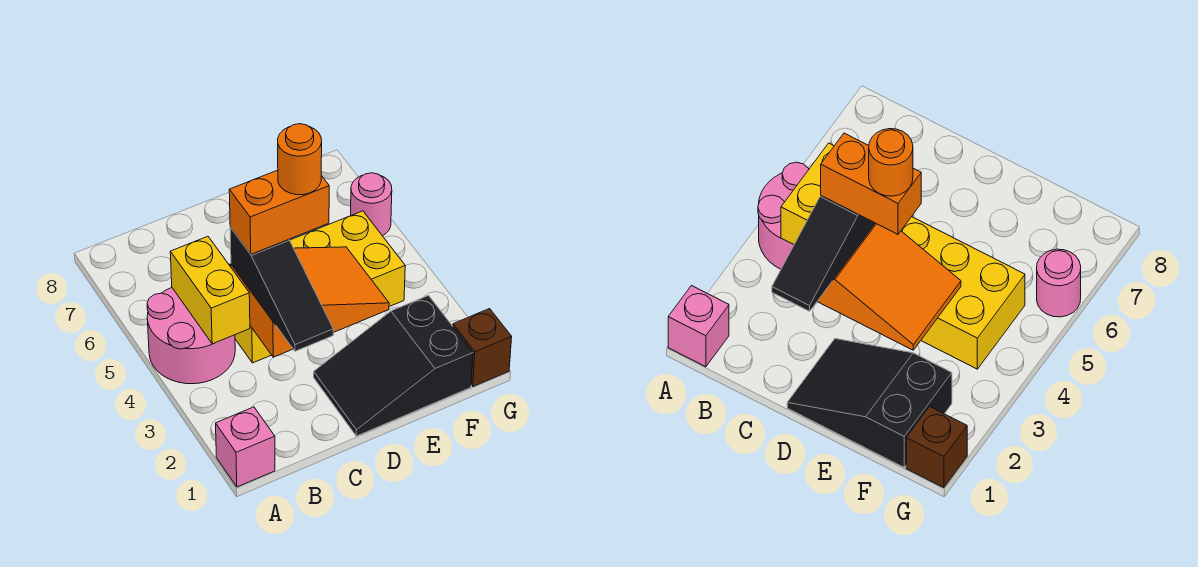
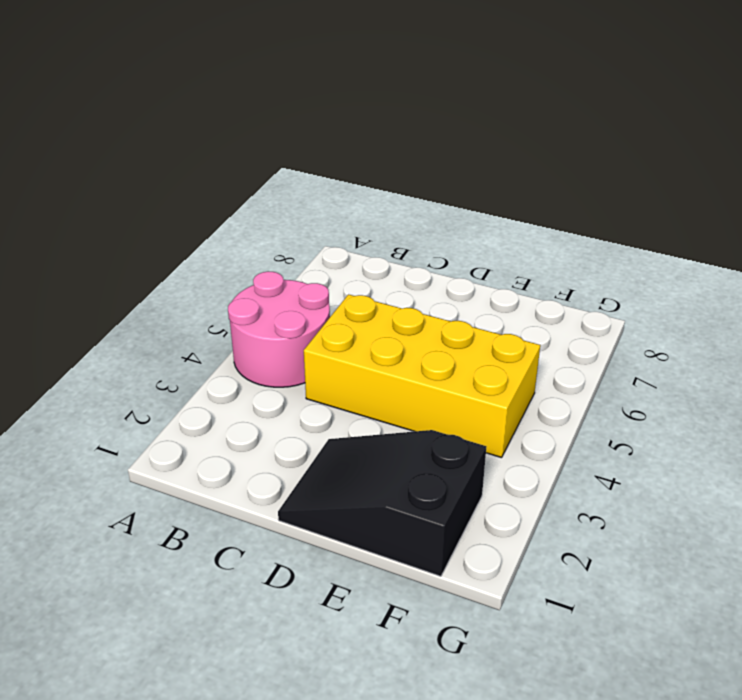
none -> pink brick A1 level 1
none -> brown brick G1 level 1

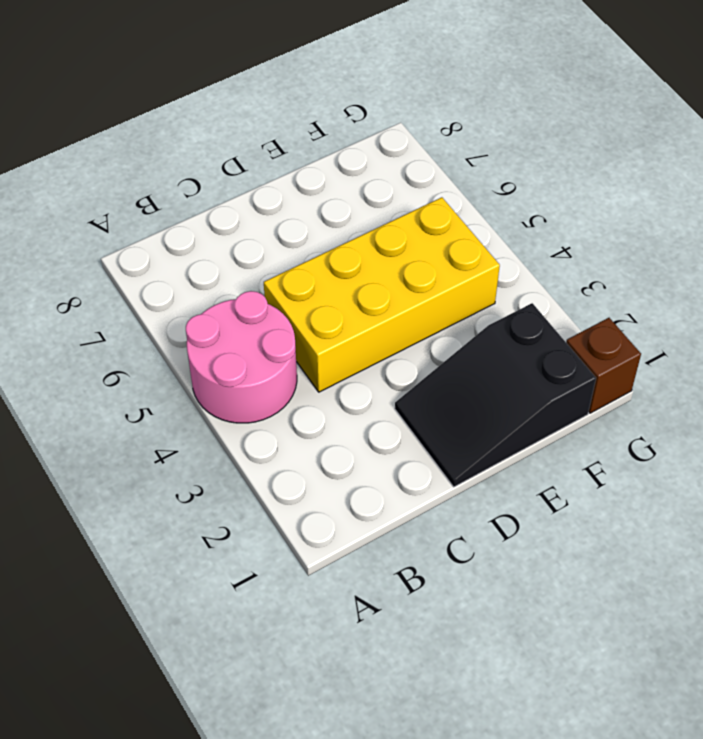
none -> pink brick A1 level 1
none -> pink round brick G6 level 1

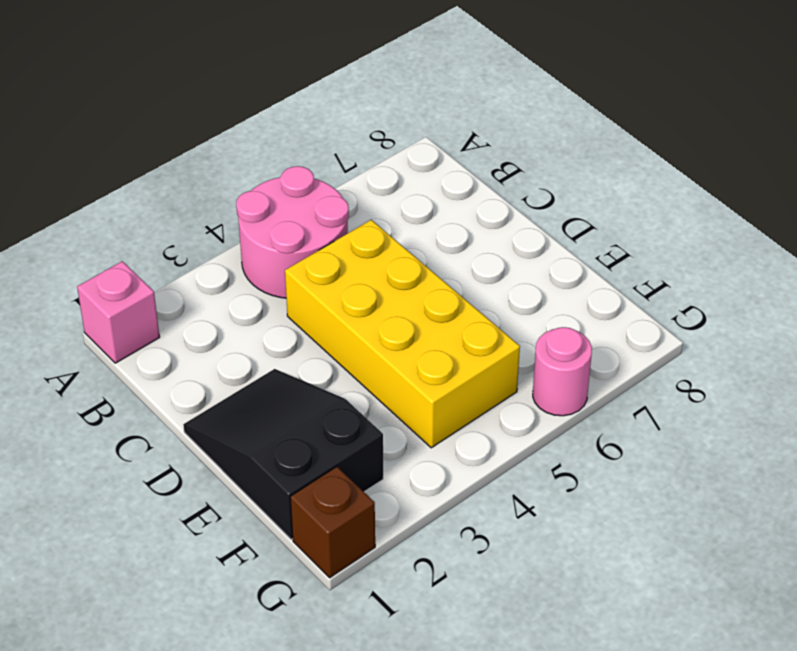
none -> yellow brick B4:B5 level 2
none -> orange slope C3:E4 level 2 top C

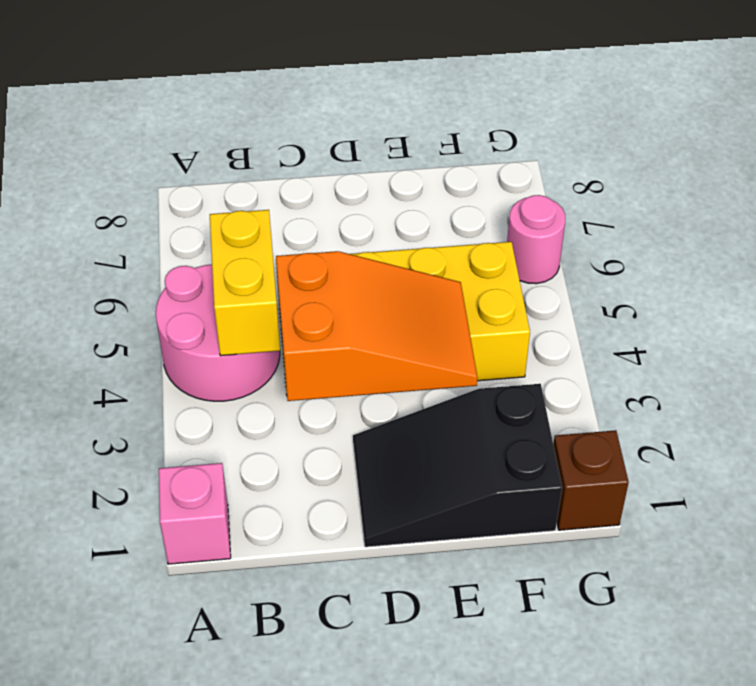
none -> black slope C2:C4 level 3 top 4
none -> orange brick C4:D4 level 4

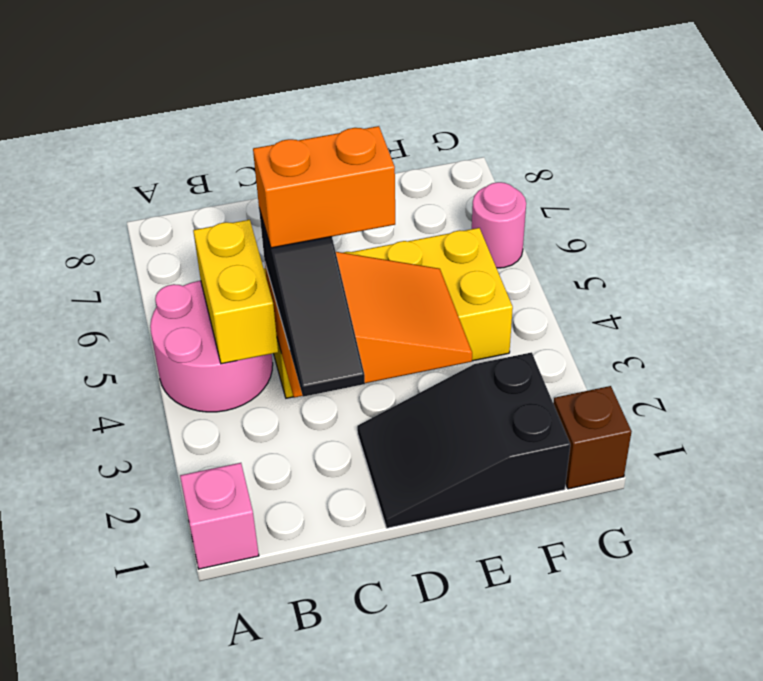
none -> orange round brick D4 level 5

